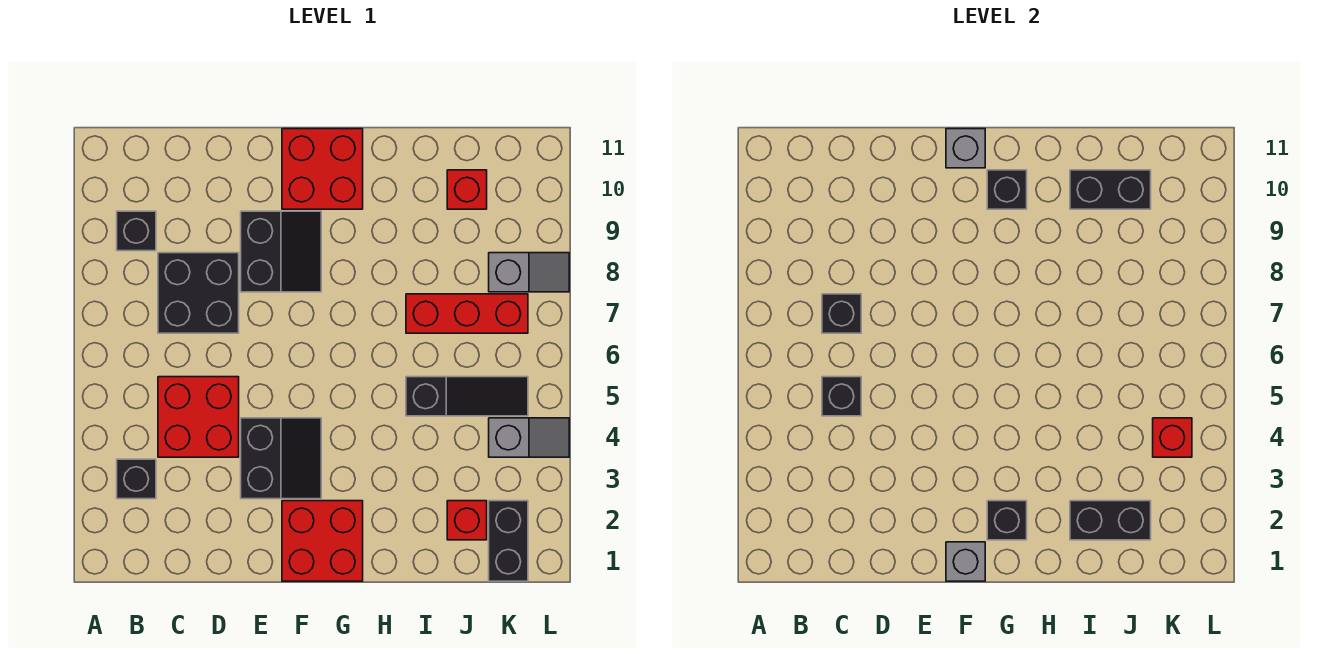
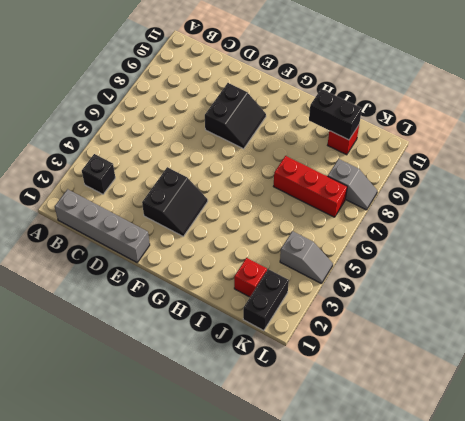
grey brick B1:E1 level 1 -> none
none -> black brick B9 level 1
none -> red brick C4:D5 level 1
none -> black brick C7:D8 level 1

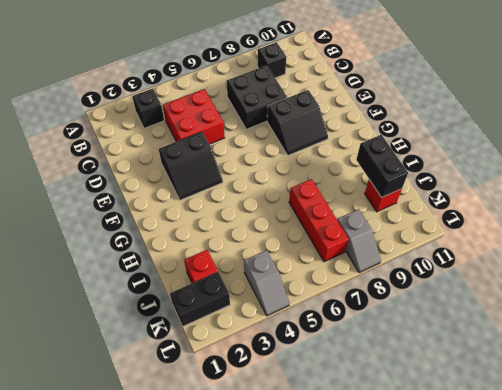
none -> red brick F1:G2 level 1
none -> red brick F10:G11 level 1
none -> black slope I5:K5 level 1 top I

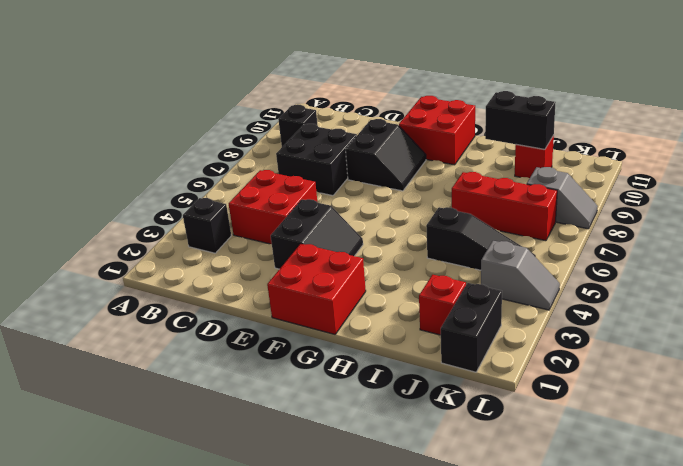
none -> black brick C5 level 2
none -> black brick C7 level 2
none -> grey brick F1 level 2

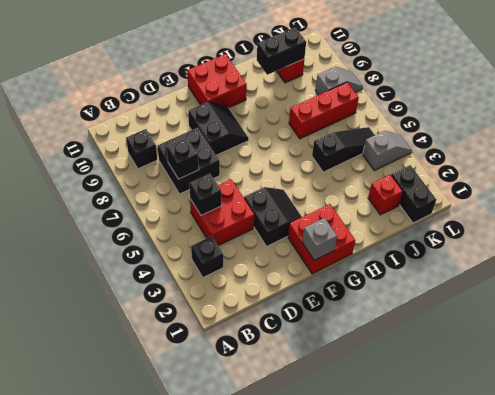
none -> grey brick F11 level 2
none -> black brick G2 level 2
none -> black brick G10 level 2

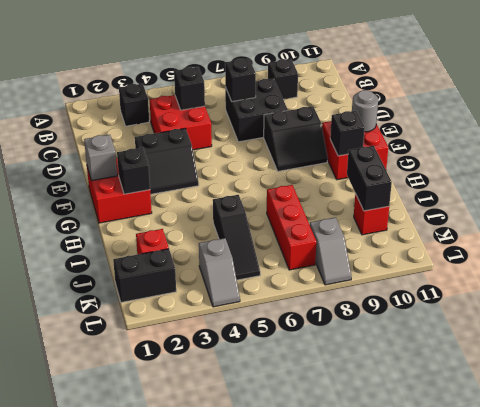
grey round brick F11 level 2 -> grey brick F11 level 2
none -> black brick I2:J2 level 2
none -> red brick K4 level 2

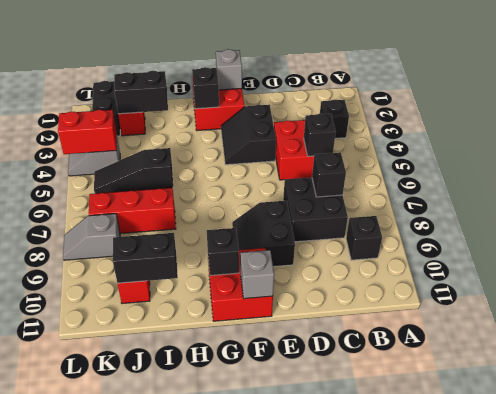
red brick K4:L4 level 2 -> red brick K4 level 2

